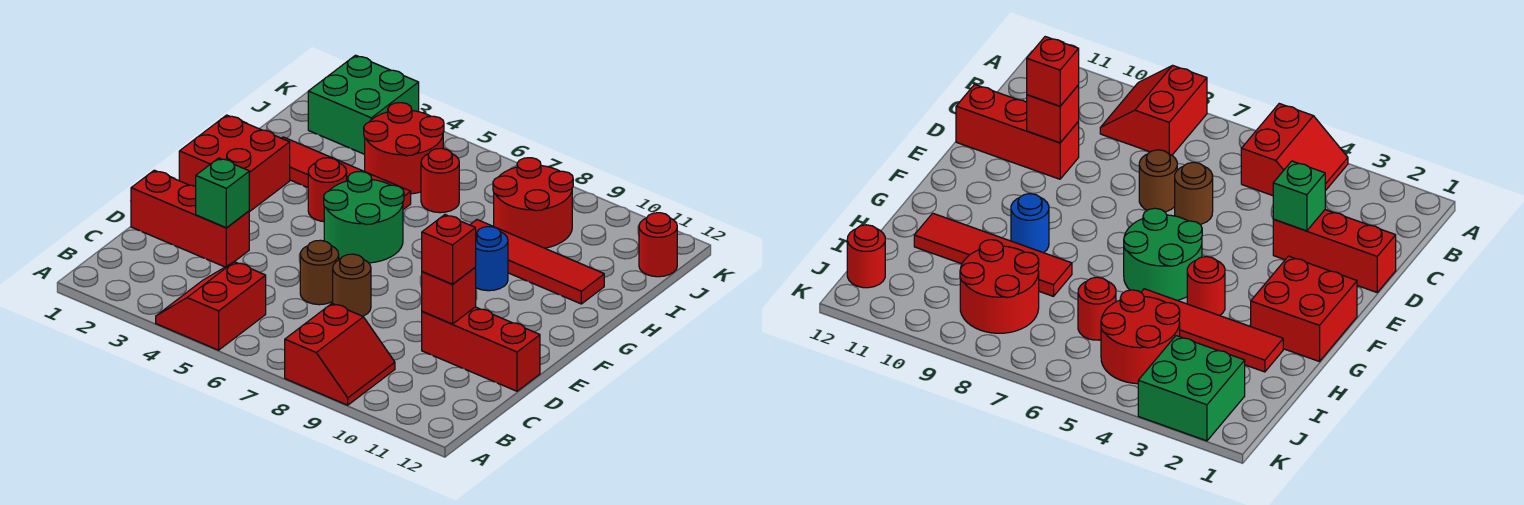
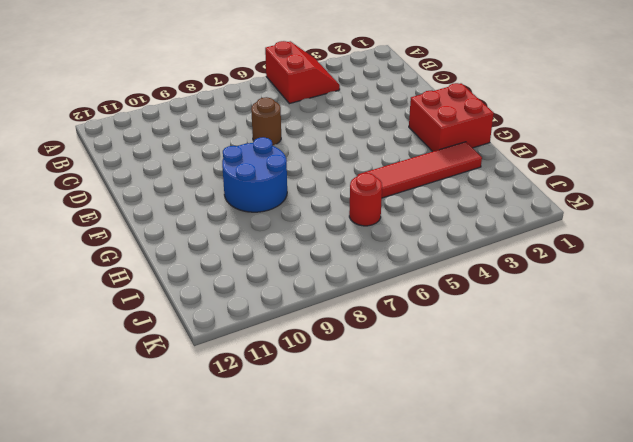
blue round brick F8:G9 level 1 -> blue round brick G9 level 1
none -> red slope A8:B9 level 1 top 8
none -> red brick D1:D3 level 1
none -> brown round brick D6 level 1

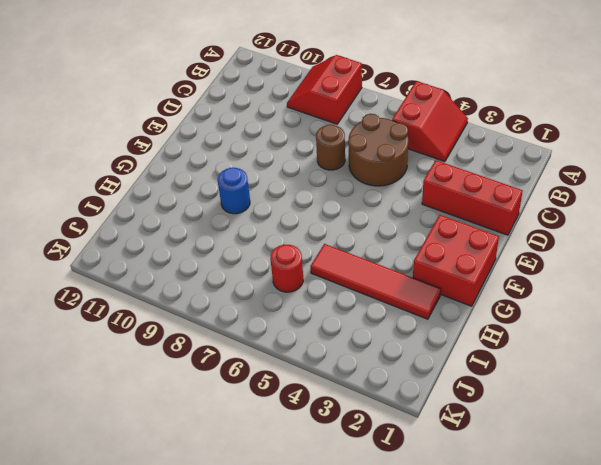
brown round brick C5:D6 level 1 -> brown round brick D6 level 1
none -> red brick D10:D12 level 1
none -> green round brick F5:G6 level 1
none -> red round brick G4 level 1

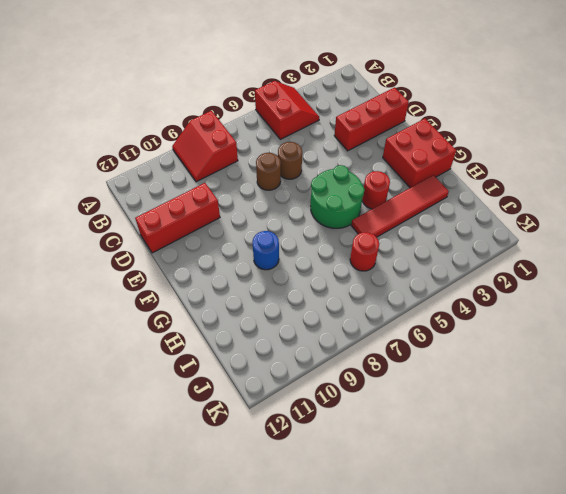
none -> red tile H8:H11 level 1
none -> red round brick I4:J5 level 1
none -> red round brick I8:J9 level 1

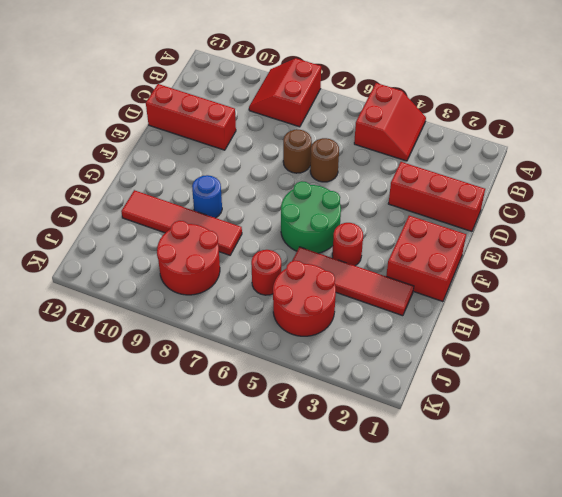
none -> green brick J2:K3 level 1
none -> red round brick J12 level 1
none -> green brick D3 level 2

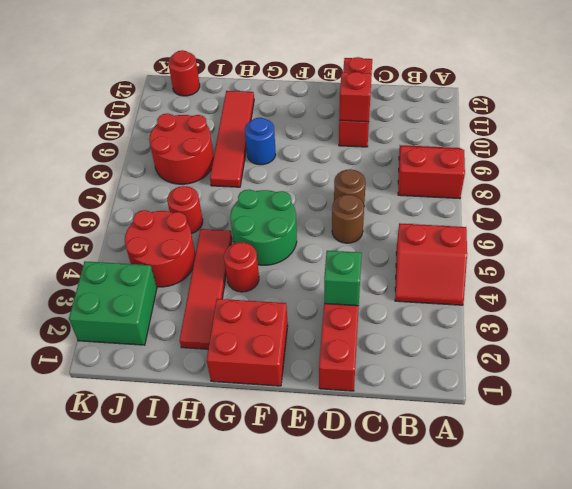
none -> red brick D10 level 3

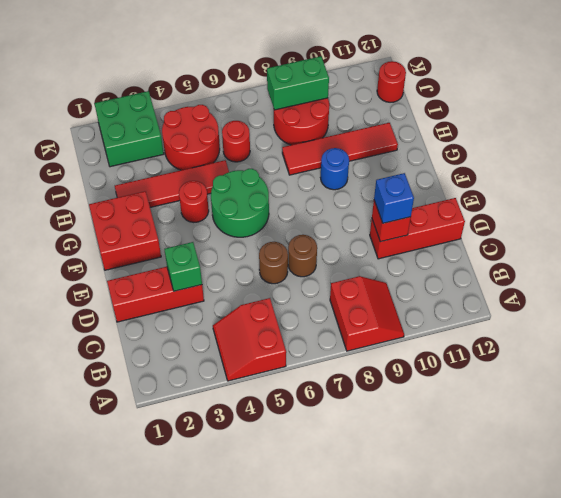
blue brick D10 level 3 -> red brick D10 level 3
green brick J8:J9 level 2 -> none

